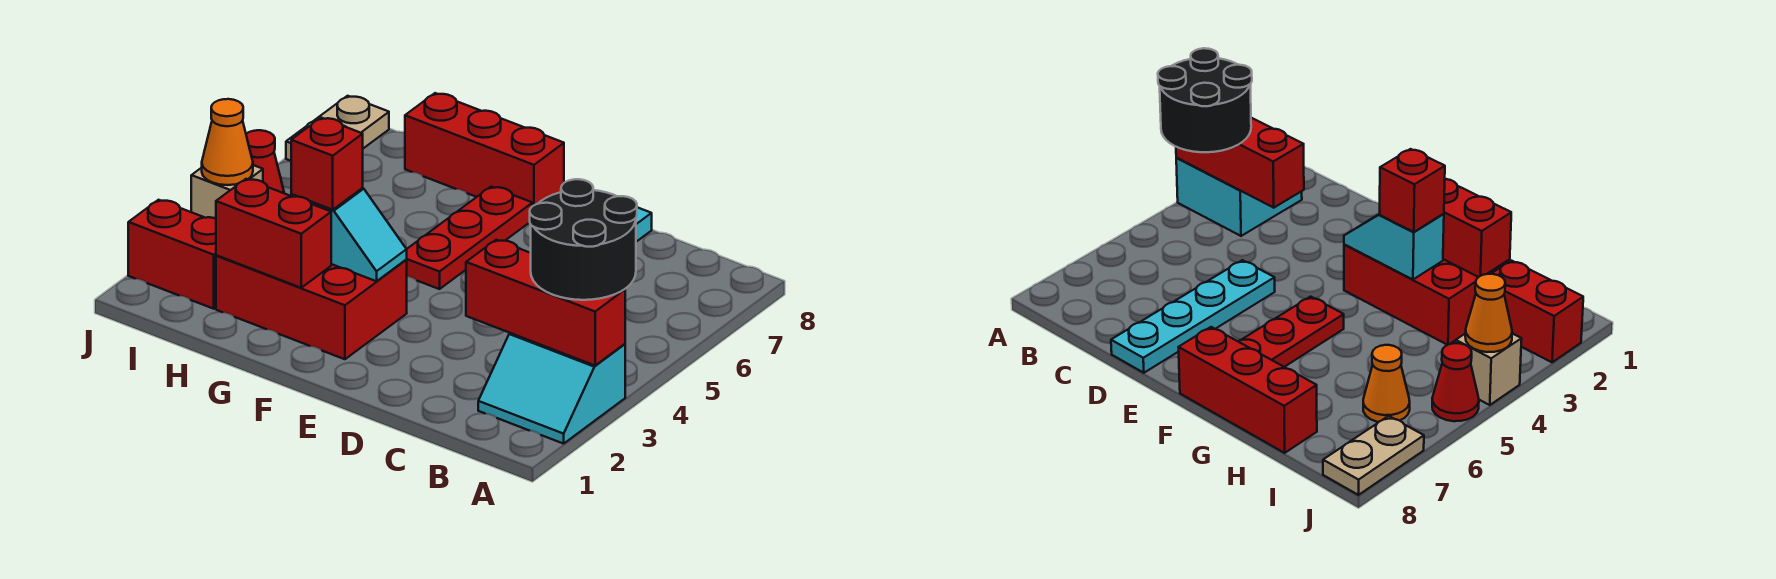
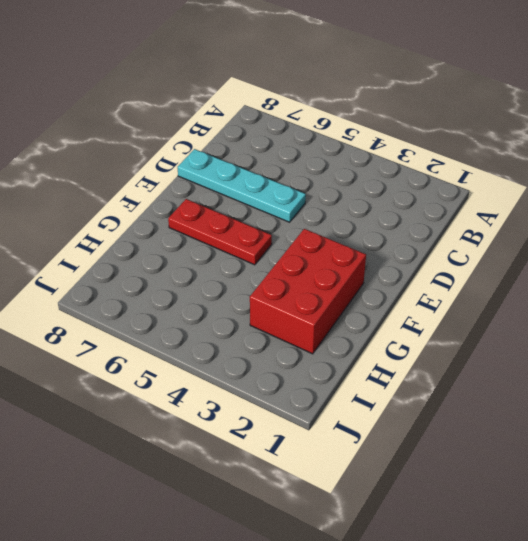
none -> cyan slope A2:B3 level 1 top 3
none -> red brick F8:H8 level 1
none -> red brick I2:J2 level 1

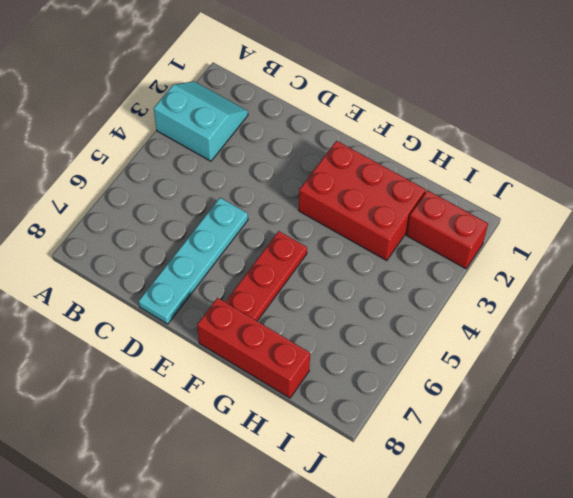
none -> orange cone I6 level 1
none -> tan brick J4 level 1
none -> red cone J5 level 1

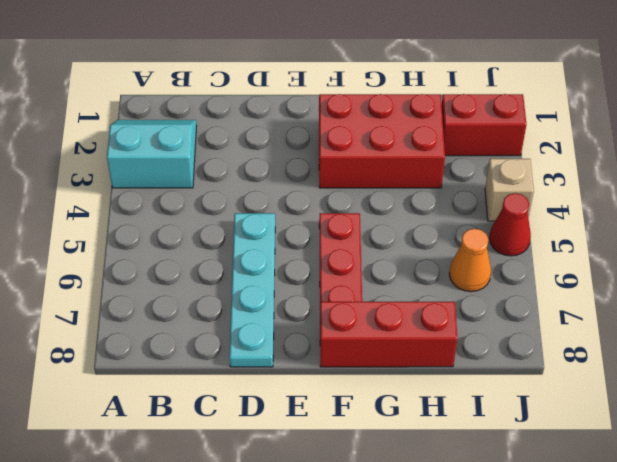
none -> tan plate J7:J8 level 1
none -> red brick A3:C3 level 2
none -> cyan slope F3:G3 level 2 top G

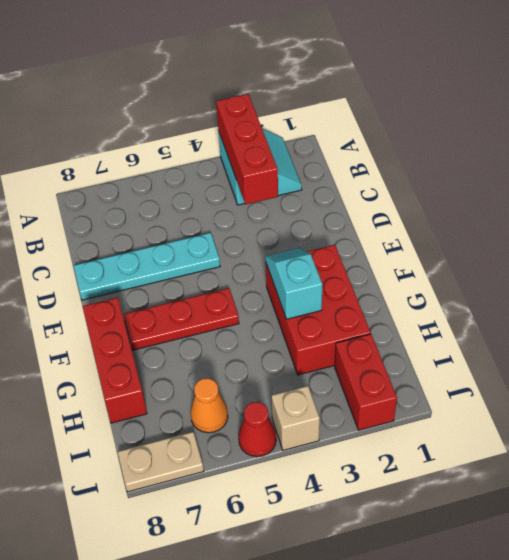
none -> red brick G2:H2 level 2
none -> orange cone J4 level 2
none -> black round brick A3:B4 level 3

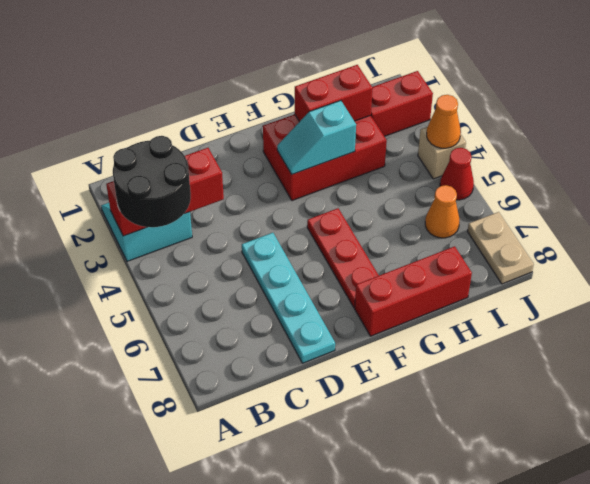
none -> red brick G3 level 3

